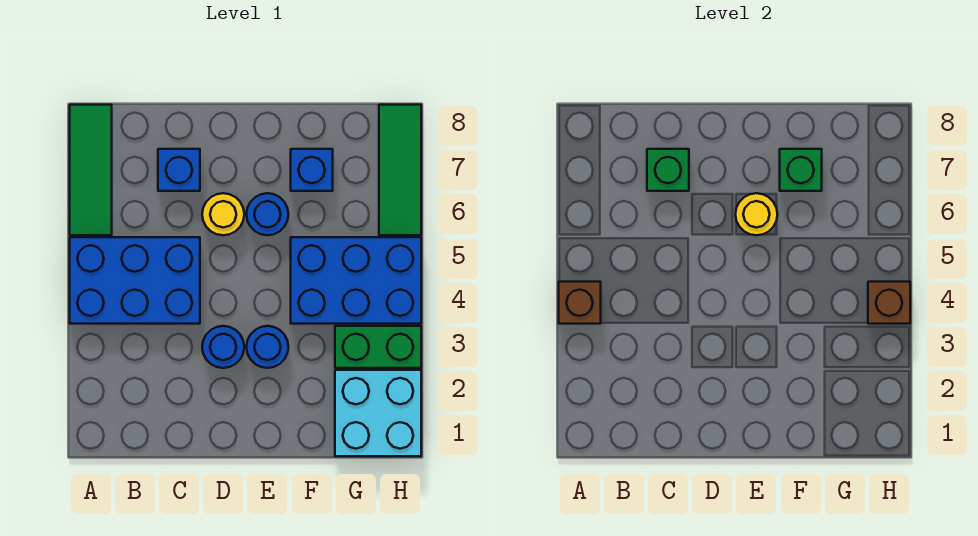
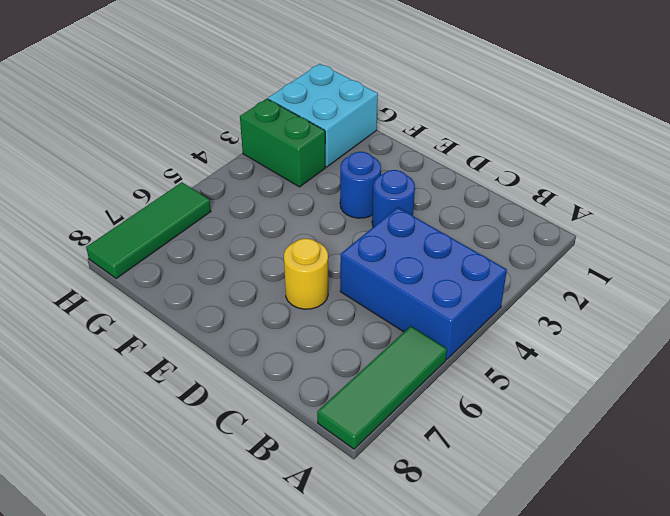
none -> blue brick C7 level 1
none -> blue round brick E6 level 1
none -> blue brick F4:H5 level 1

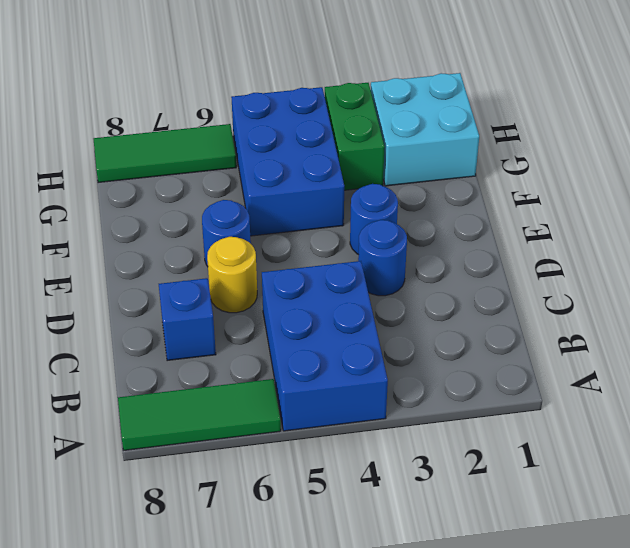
none -> blue brick F7 level 1
none -> brown brick A4 level 2
none -> green brick C7 level 2

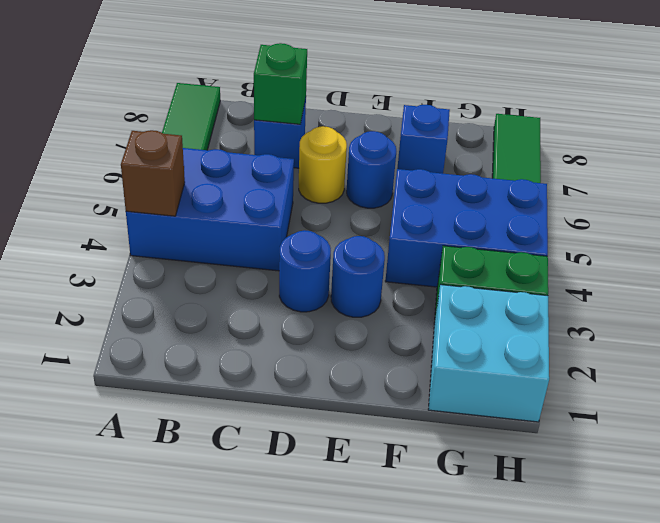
none -> yellow round brick E6 level 2
none -> green brick F7 level 2
none -> brown brick H4 level 2

